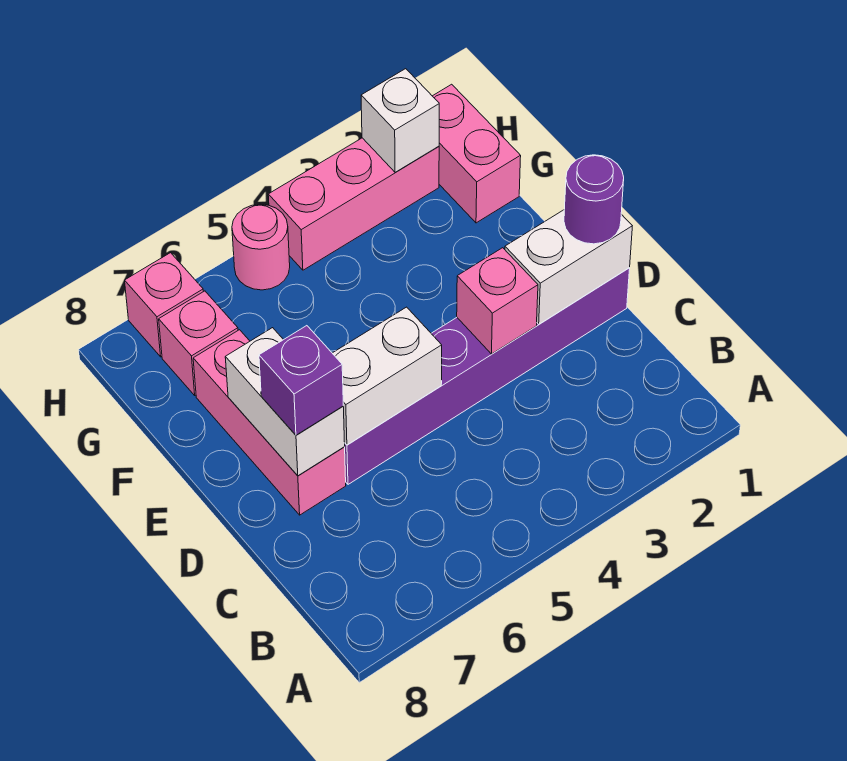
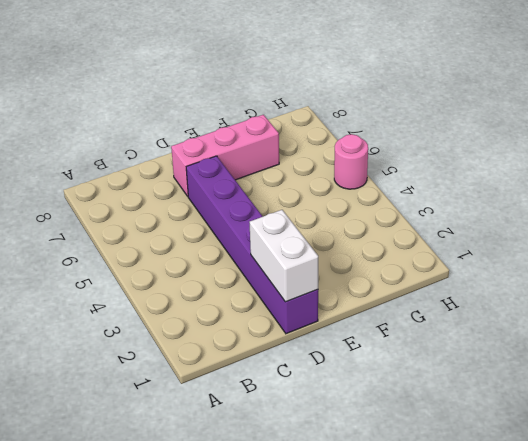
none -> pink brick G1:H1 level 1
none -> pink brick G7 level 1
none -> pink brick H2:H4 level 1

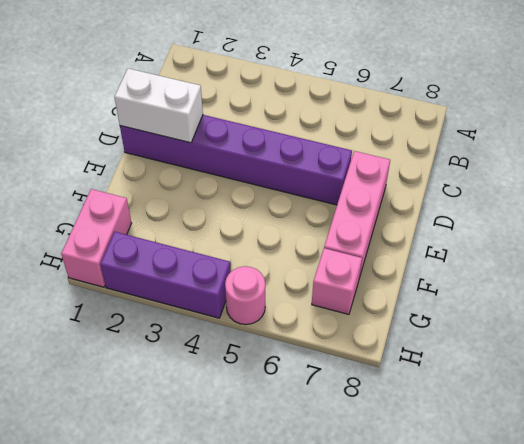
purple brick H2:H4 level 1 -> pink brick H2:H4 level 1
none -> pink brick H7 level 1
none -> pink brick D3 level 2
none -> white brick D5:D6 level 2

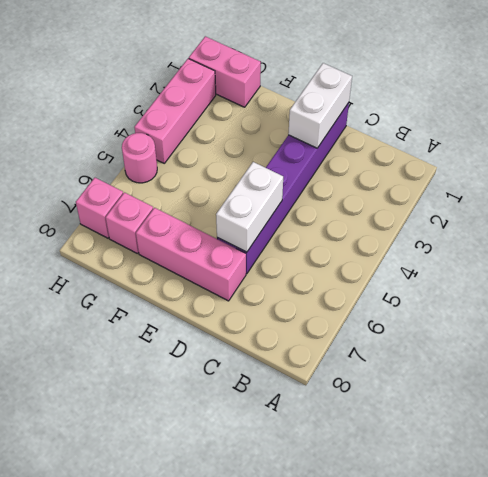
none -> pink brick D3 level 2
none -> white brick D7:E7 level 2
none -> white brick H2 level 2

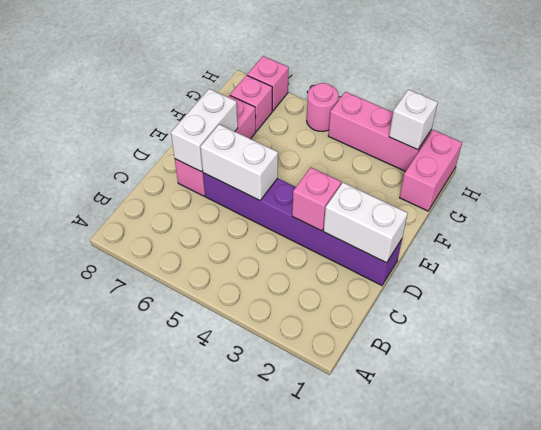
none -> purple round brick D1 level 3
none -> purple brick D7 level 3

